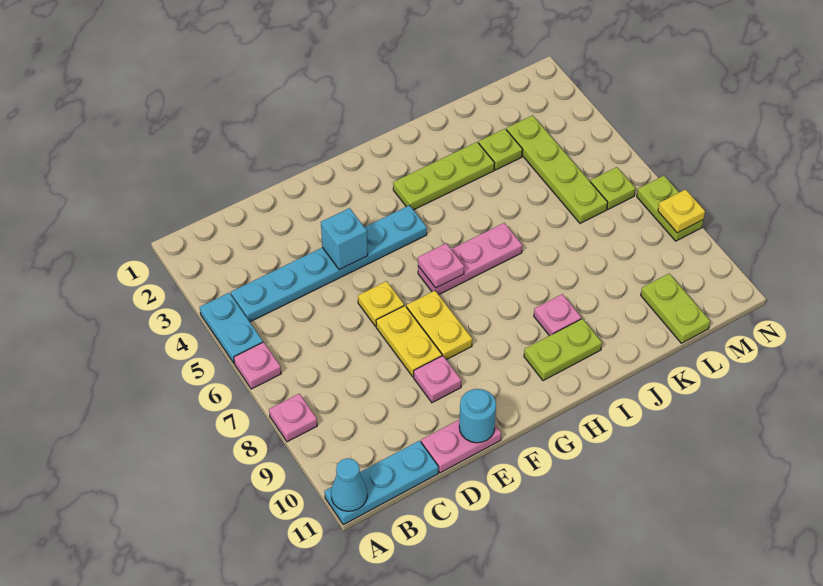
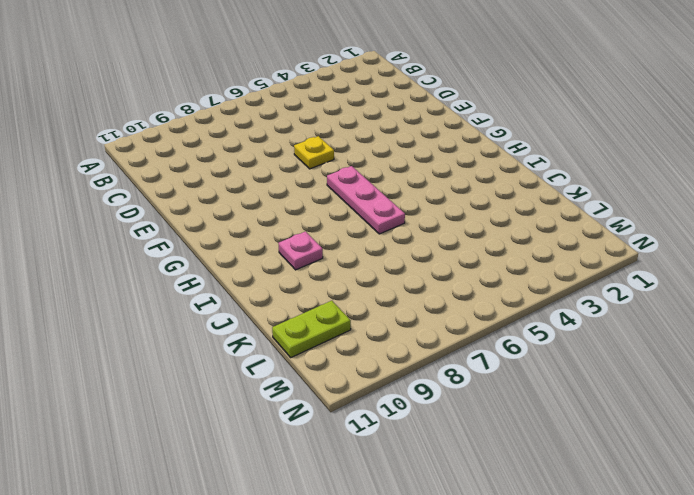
none -> cyan plate A4:A5 level 1
none -> pink plate A6 level 1
none -> pink plate A8 level 1

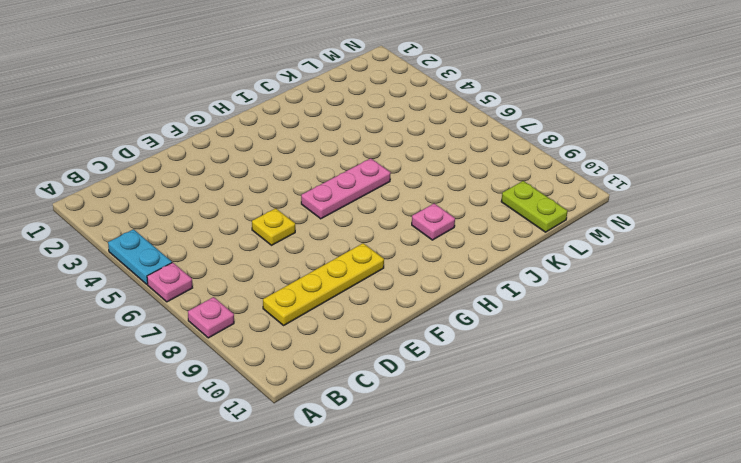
yellow plate C9:F9 level 1 -> pink plate E9 level 1
none -> cyan plate A11:C11 level 1
none -> cyan plate B4:G4 level 1
none -> pink plate D11:E11 level 1

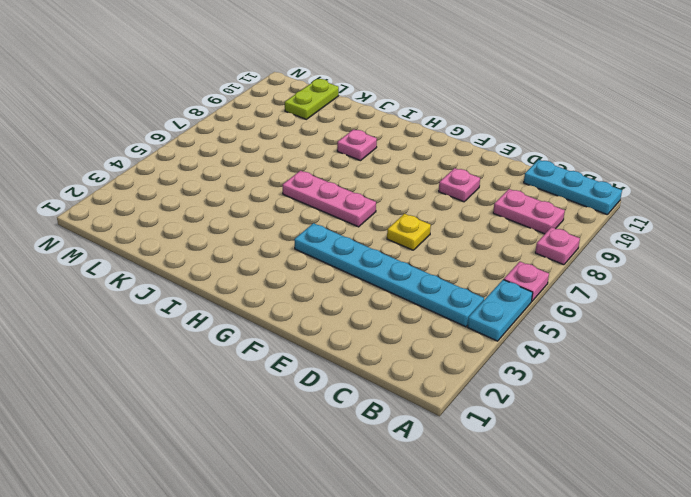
pink plate B9:C9 level 1 -> pink plate D11:E11 level 1
none -> yellow plate E7:E8 level 1
none -> yellow plate F7:F8 level 1
none -> lime plate H3:J3 level 1

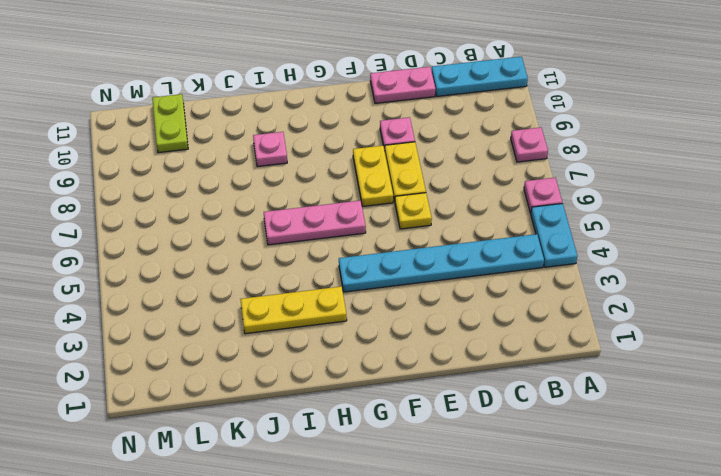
yellow plate H3:J3 level 1 -> lime plate H3:J3 level 1
none -> lime plate H10:I10 level 1
none -> lime plate K3 level 1
none -> lime plate L3:L6 level 1

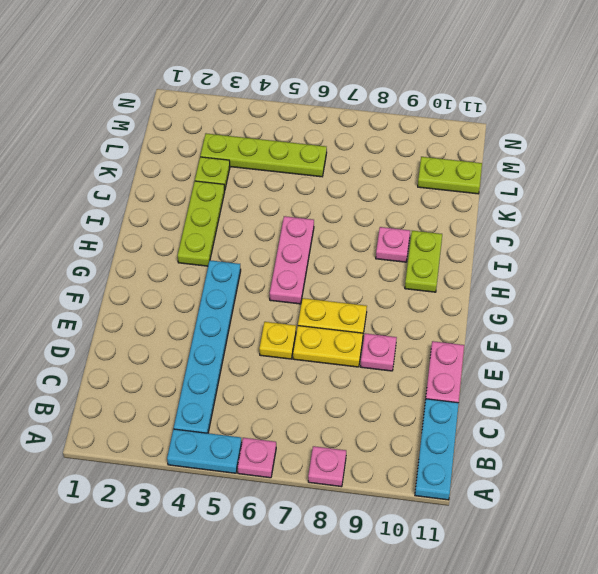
none -> lime plate M6 level 1
none -> lime plate N7:N8 level 1
none -> cyan cone A11 level 2

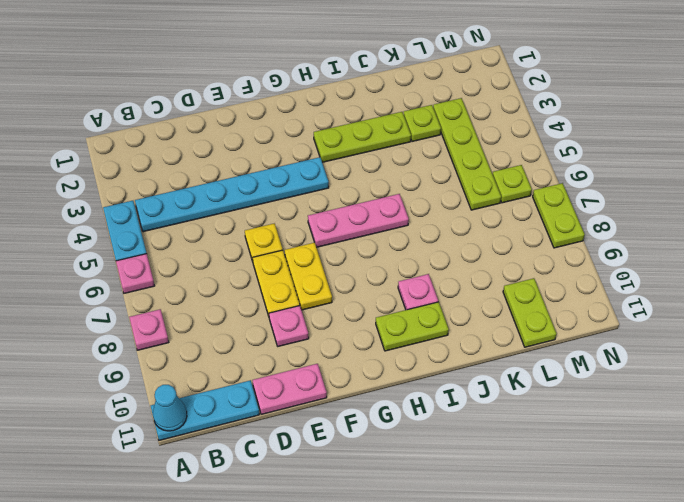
none -> cyan brick E4 level 2
none -> cyan round brick E11 level 2
none -> pink plate G6 level 2

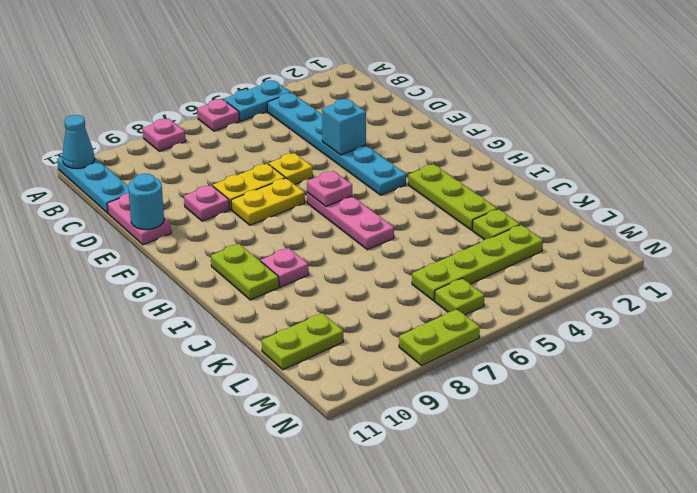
none -> yellow plate N8 level 2

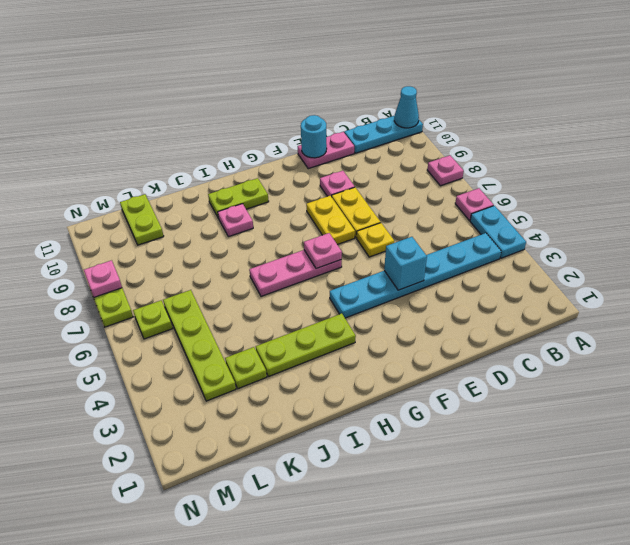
pink plate N8 level 2 -> yellow plate N8 level 2

